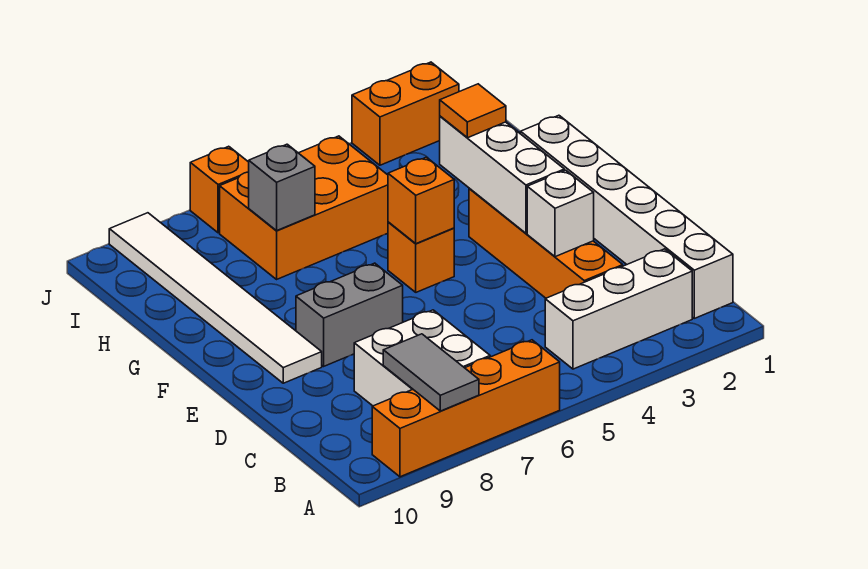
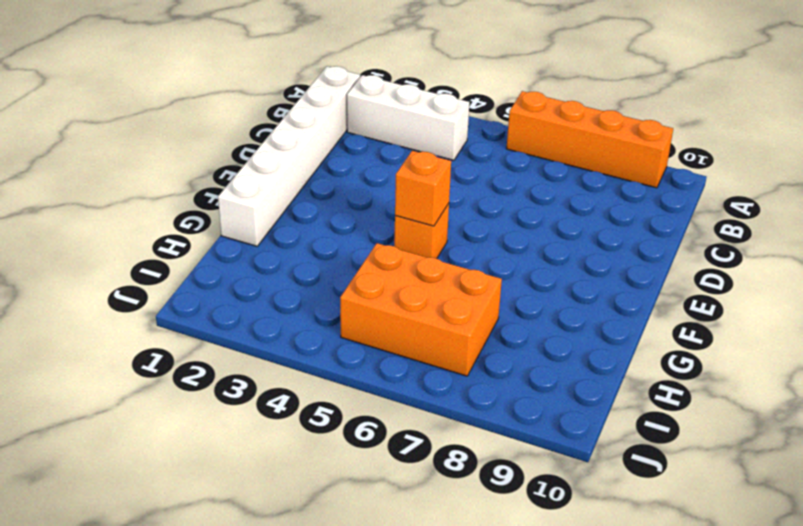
none -> white brick B7:C8 level 1
none -> orange brick C3:F3 level 1
none -> grey brick E7:E8 level 1

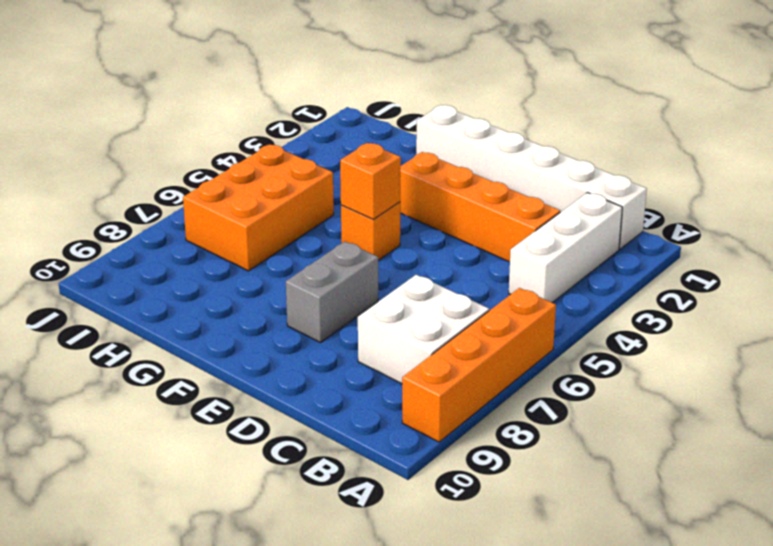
none -> white tile E9:J9 level 1
none -> orange brick J2:J3 level 1
none -> orange brick J7 level 1

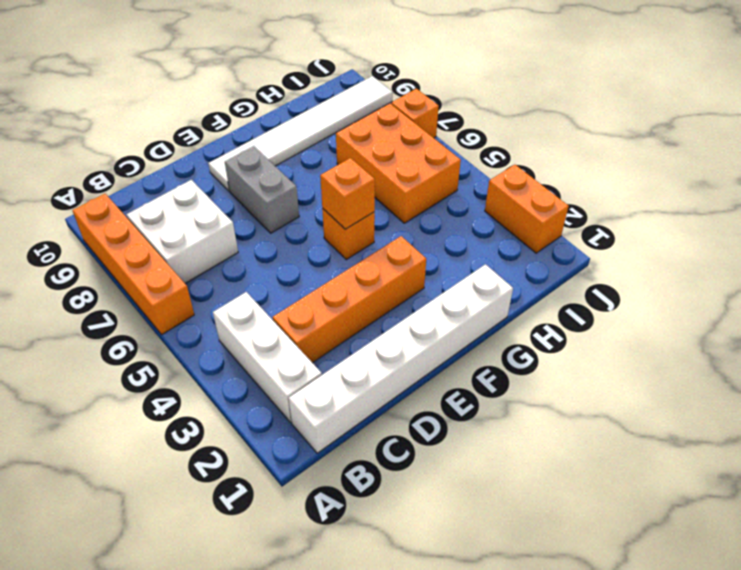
none -> grey tile A8:B8 level 2
none -> white brick D3 level 2
none -> white brick E3:G3 level 2

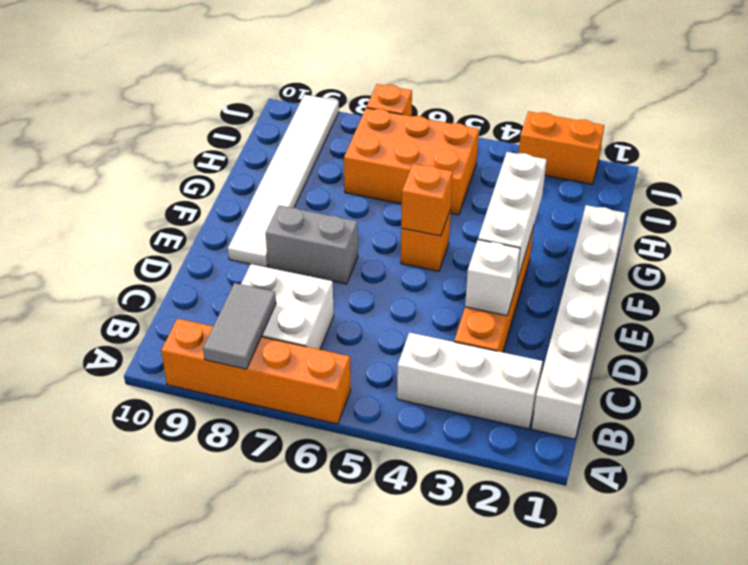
none -> grey brick H7 level 2
none -> orange tile G3 level 3

